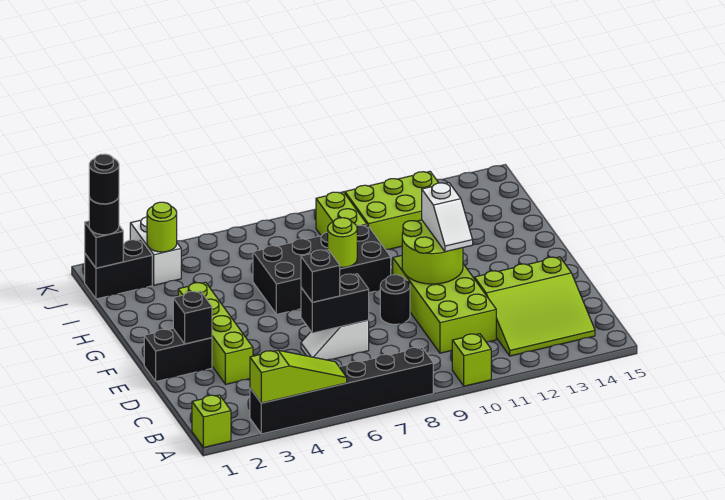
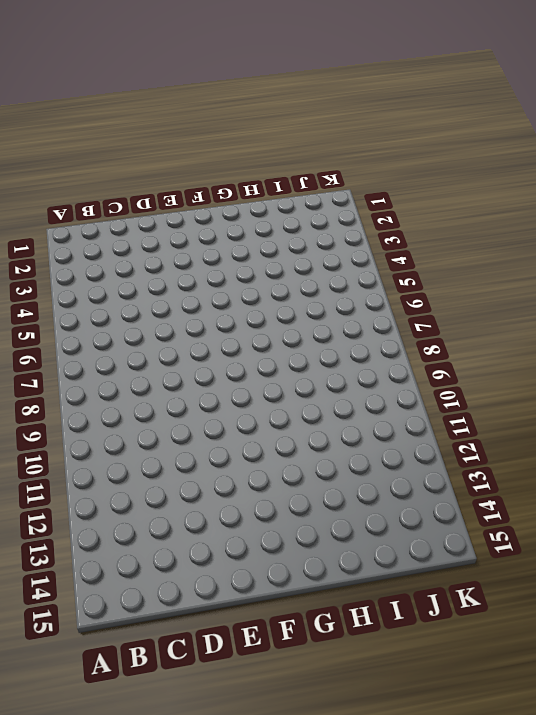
none -> lime brick A1 level 1
none -> black brick A3:A8 level 1
none -> lime brick A10 level 1

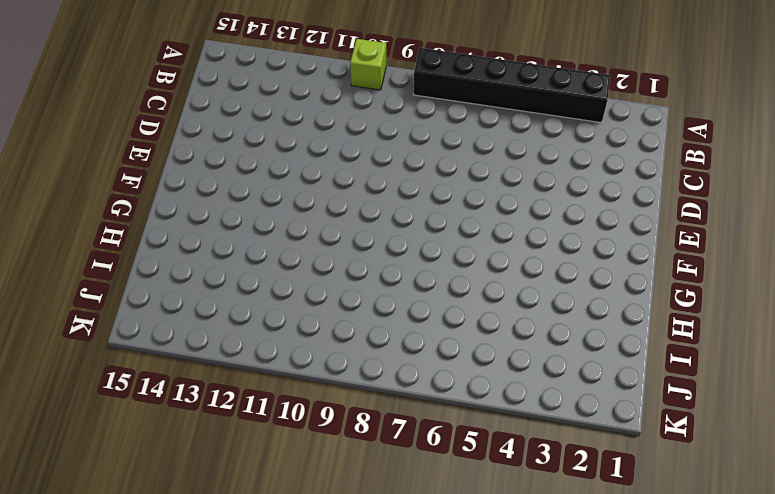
none -> lime brick A1 level 1
none -> lime slope B12:D14 level 1 top D
none -> lime brick C10:F11 level 1

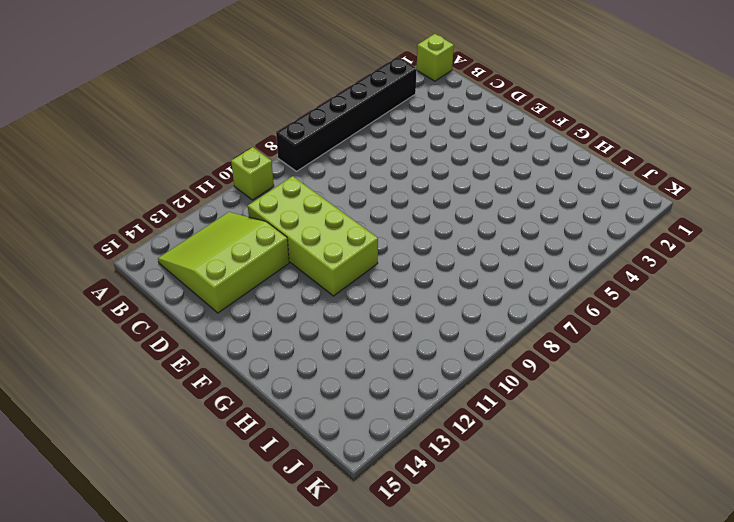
none -> lime brick D3:G3 level 1
none -> white slope D6:D7 level 1 top 7
none -> black brick E1:E2 level 1

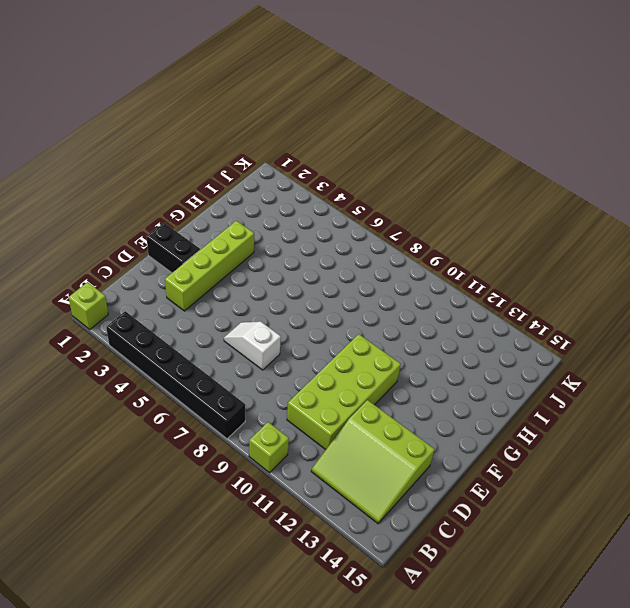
none -> black round brick E9 level 1
none -> black brick G6:H9 level 1
none -> lime brick I9:J9 level 1

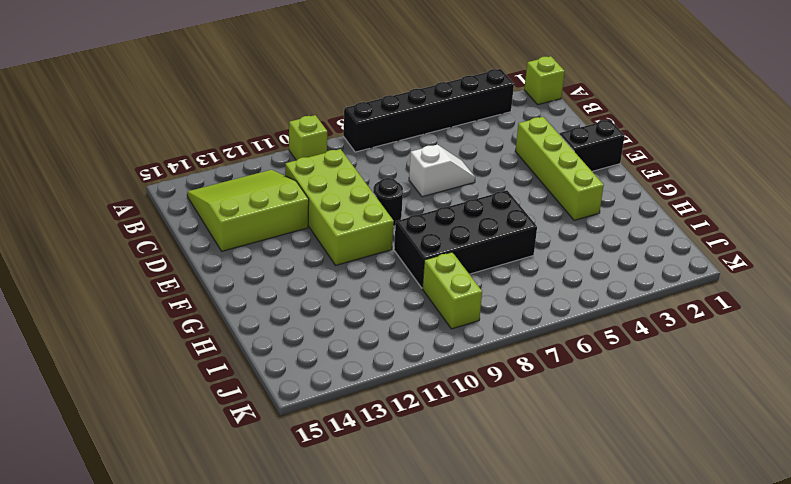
none -> lime brick I10:J12 level 1
none -> black brick J1:J2 level 1
none -> white brick J3:K3 level 1

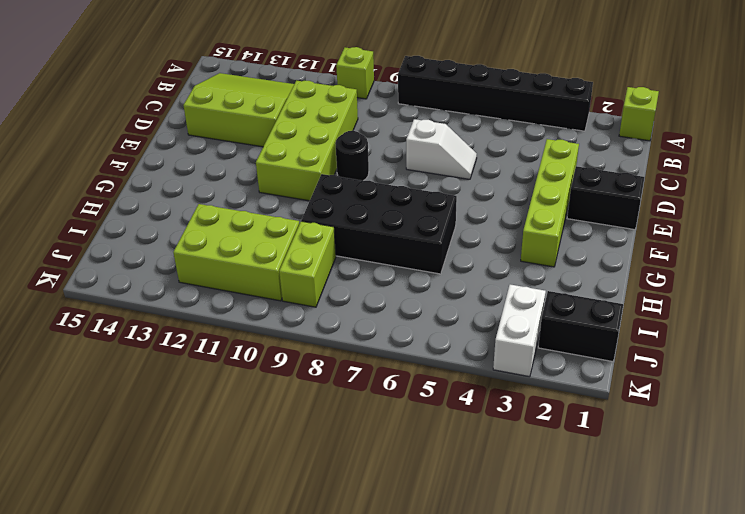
none -> lime slope A3:A5 level 2 top 3
none -> black brick D6:D7 level 2
none -> black brick E2 level 2

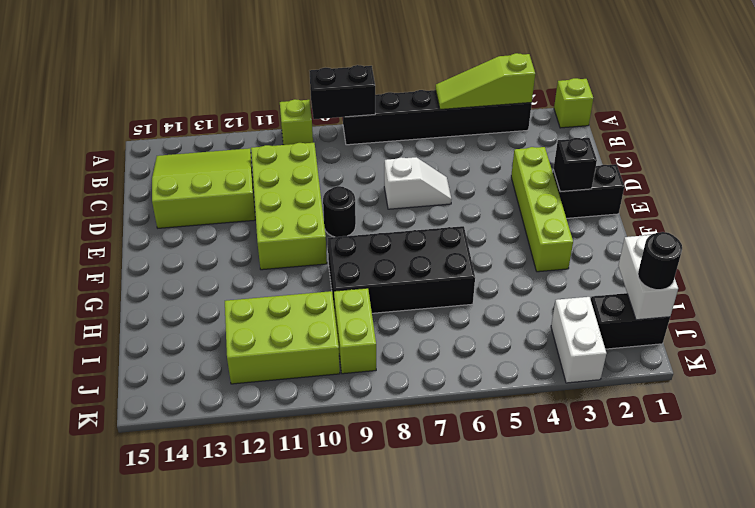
black brick A8:A9 level 2 -> black brick D6:D7 level 2
white brick I1:J1 level 2 -> black brick J1 level 2
none -> lime round brick E10:F11 level 2
none -> lime round brick G8 level 2
none -> lime round brick J3 level 2

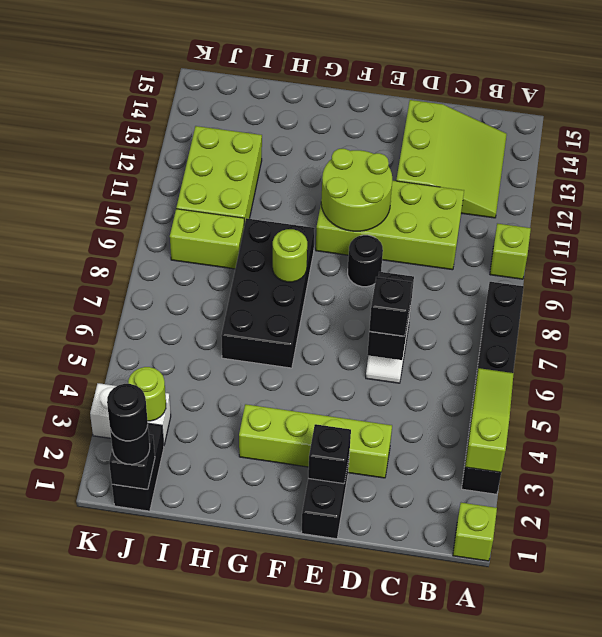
none -> white slope E11:F11 level 3 top F

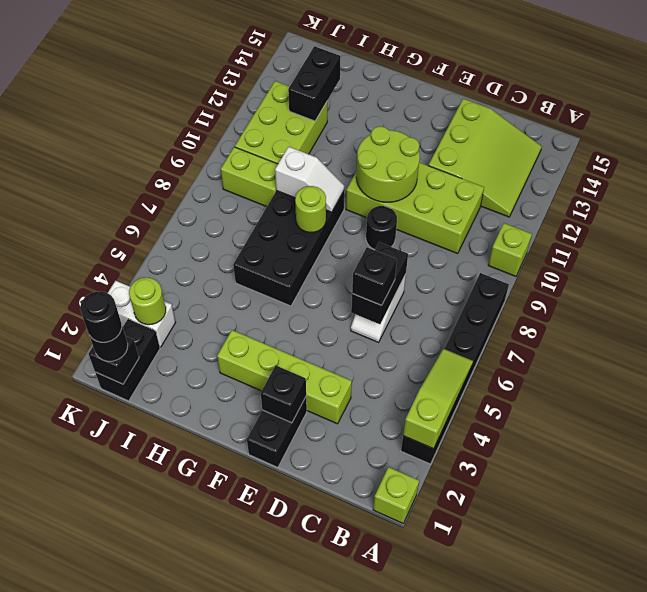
white slope G9:H9 level 2 top H -> white slope E11:F11 level 3 top F
black brick I12:I13 level 2 -> none

